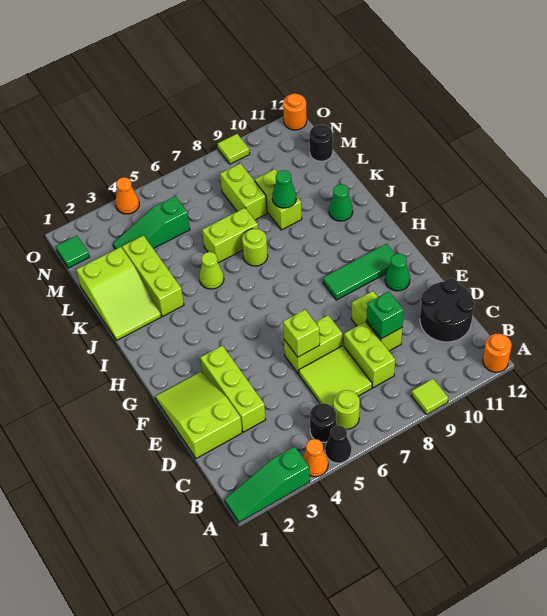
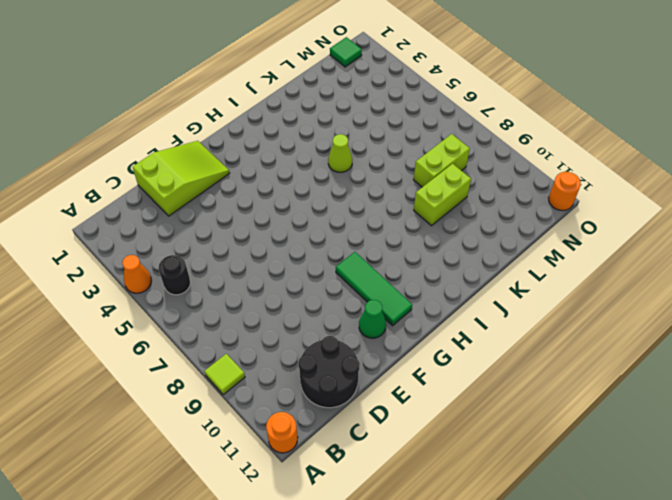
none -> green slope A1:A3 level 1 top 3
none -> black cone A5 level 1
none -> lime round brick B6 level 1
none -> lime tile C6:D7 level 1

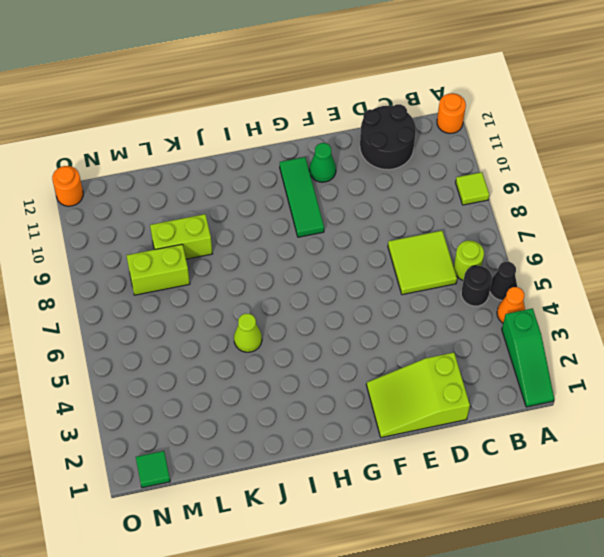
none -> lime brick C8:D8 level 1
none -> lime brick D3:F3 level 1
none -> lime brick D9:E9 level 1
none -> lime brick E6:E7 level 1

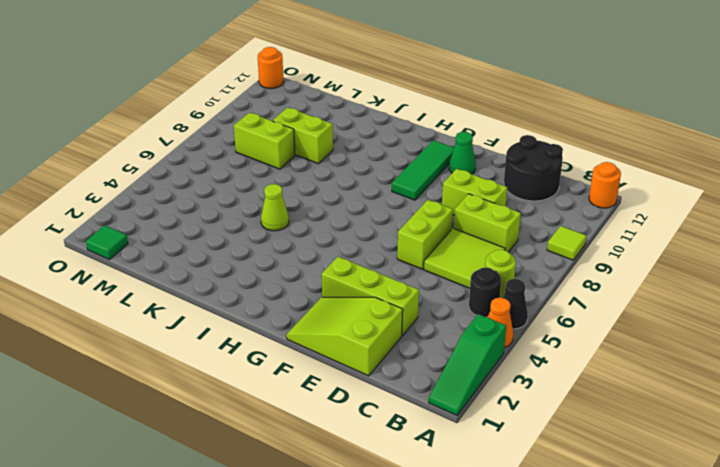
none -> lime slope J1:L2 level 1 top L
none -> lime brick J3:L3 level 1
none -> lime round brick J7 level 1
none -> green cone J11 level 1

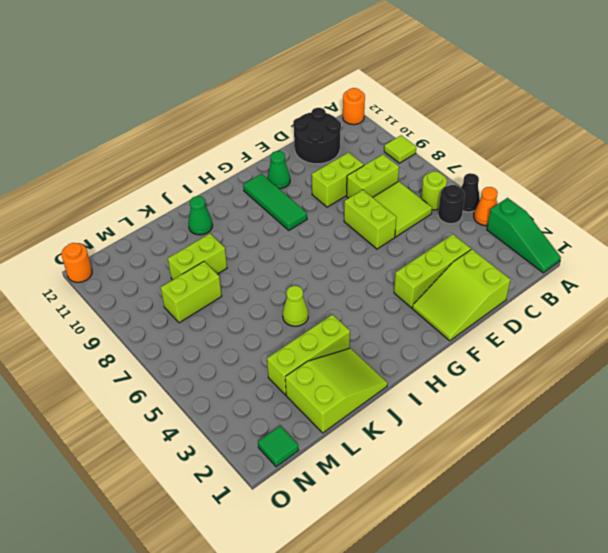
none -> lime round brick J7 level 1
none -> lime brick K6:K7 level 1
none -> green slope M3:M5 level 1 top 5
none -> black round brick M12 level 1

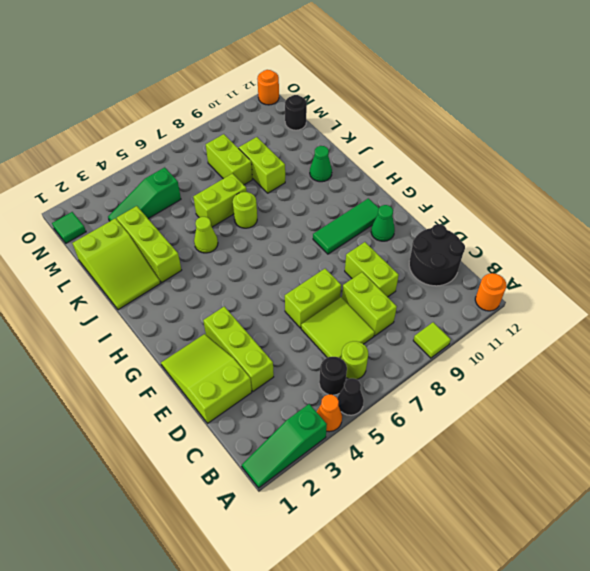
none -> orange cone O4 level 1
none -> lime tile O9 level 1
none -> green brick D9 level 2
none -> lime brick E6 level 2

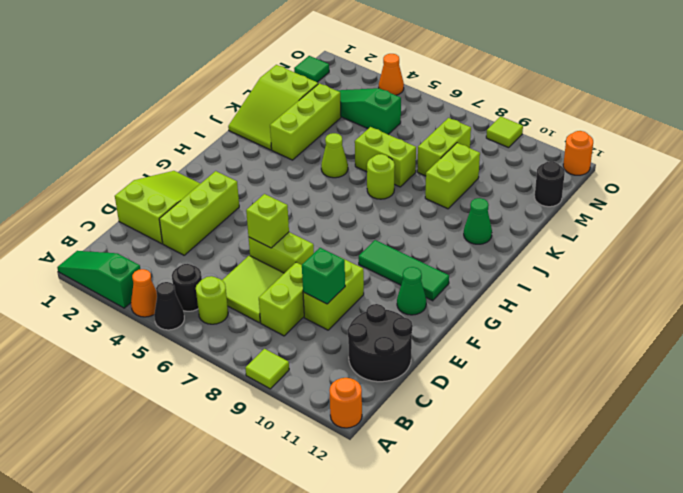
none -> green cone K9 level 2

